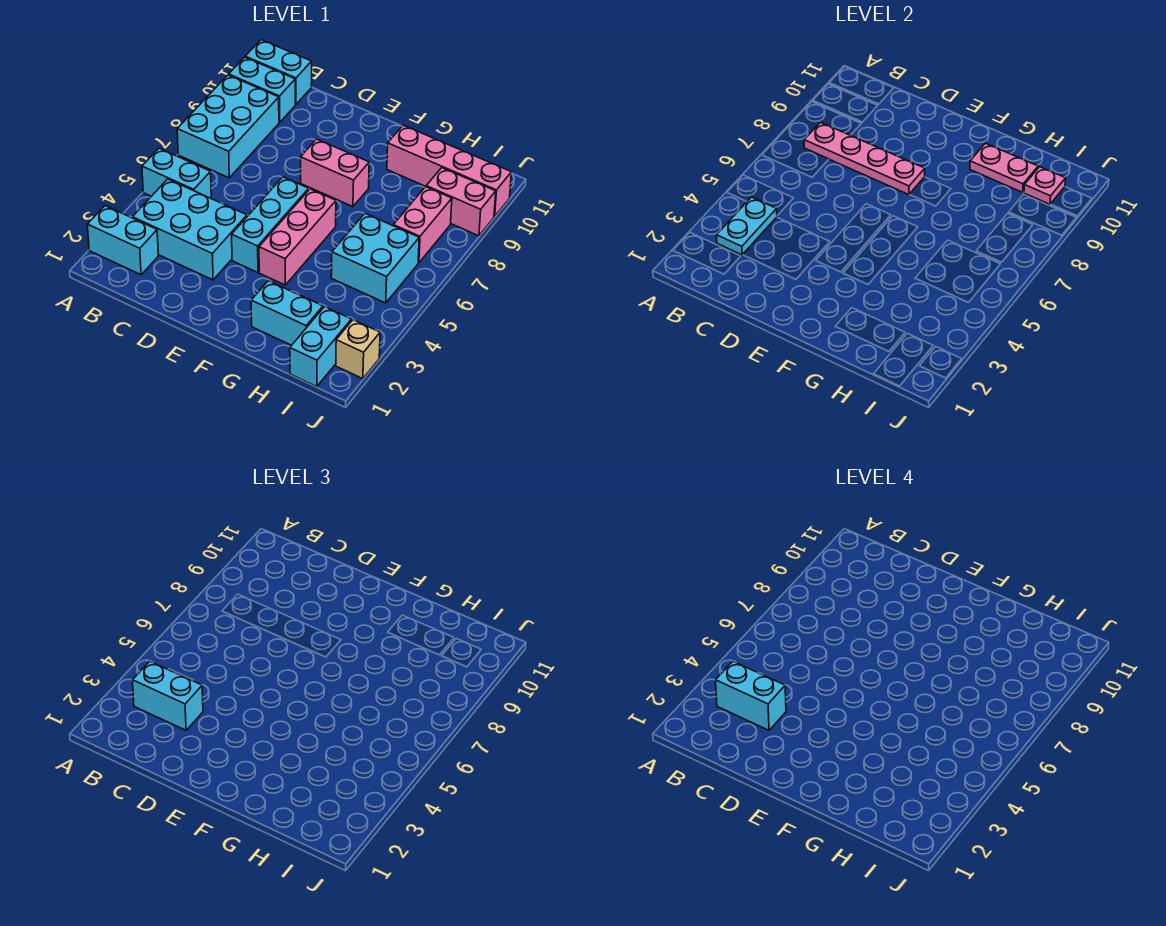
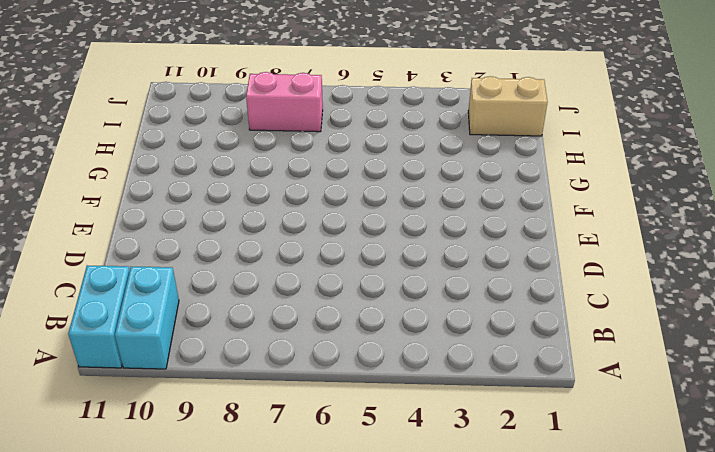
tan brick I1:I2 level 1 -> cyan brick I1:I2 level 1
none -> cyan brick A2:B2 level 1
none -> cyan brick A5:B5 level 1
none -> cyan brick A7:B9 level 1

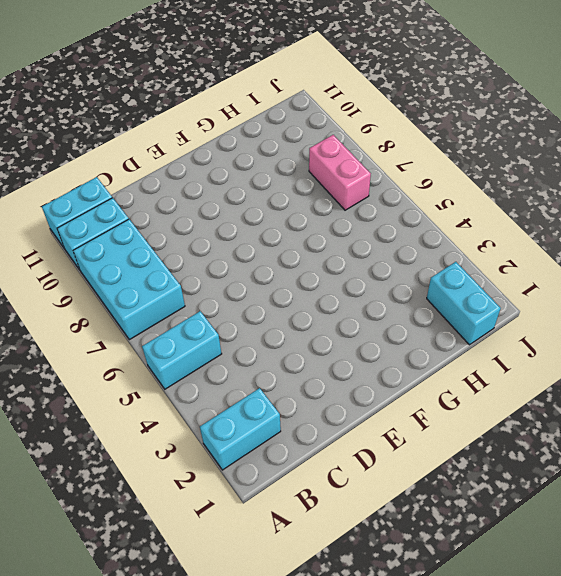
none -> cyan brick B3:D4 level 1
none -> cyan brick E4:E6 level 1
none -> pink brick E8:F8 level 1

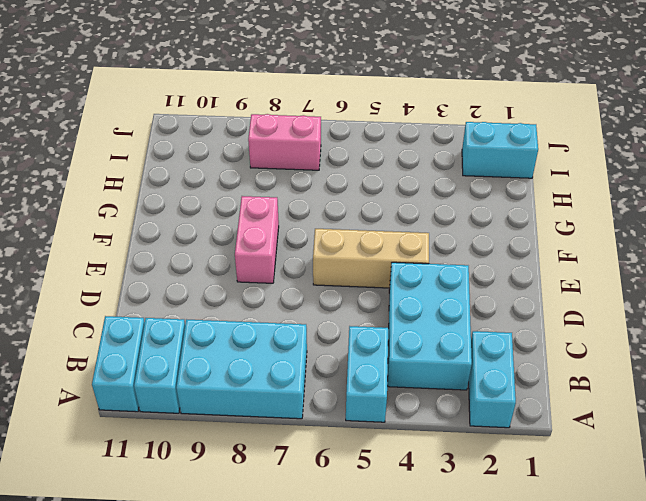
tan brick E4:E6 level 1 -> cyan brick E4:E6 level 1
none -> pink brick F4:F6 level 1
none -> cyan brick G2:H2 level 1
none -> pink brick G10:J10 level 1

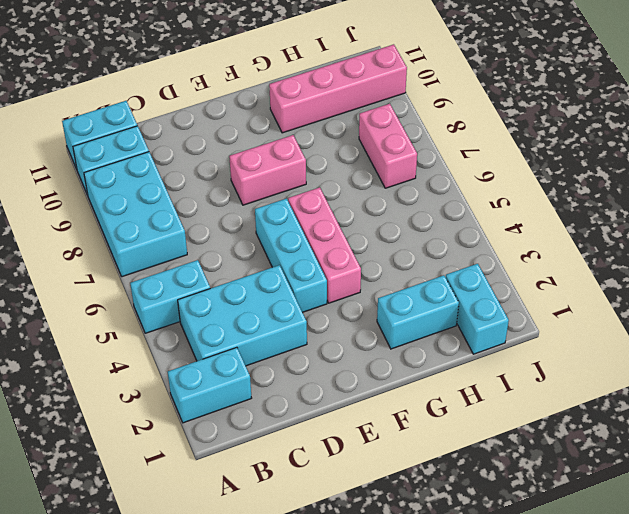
none -> cyan brick H5:I6 level 1
none -> pink brick I9:J9 level 1
none -> tan brick J2 level 1

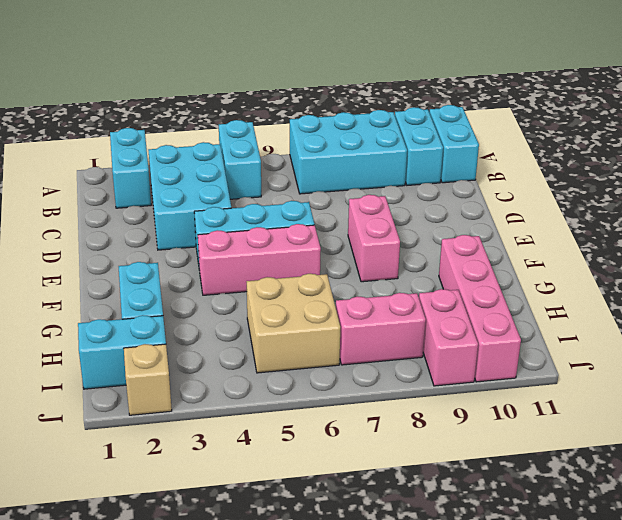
tan brick H5:I6 level 1 -> cyan brick H5:I6 level 1
none -> cyan plate B3:B4 level 2
none -> pink plate B8:E8 level 2
none -> pink plate G10:H10 level 2

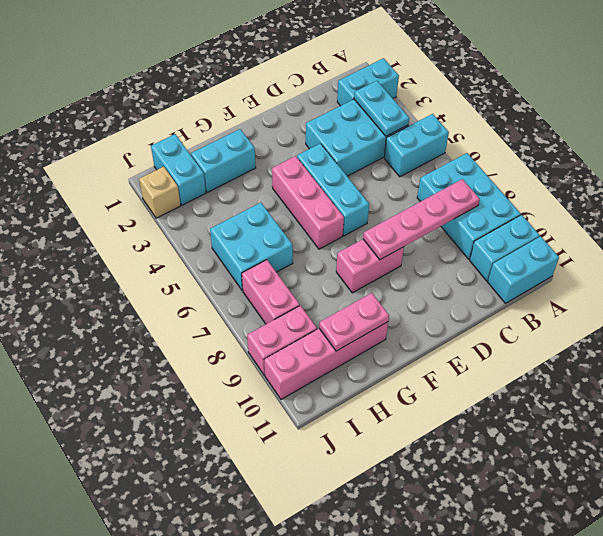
none -> pink plate I10 level 2
none -> cyan brick B3:C3 level 3
none -> cyan brick B3:C3 level 4

